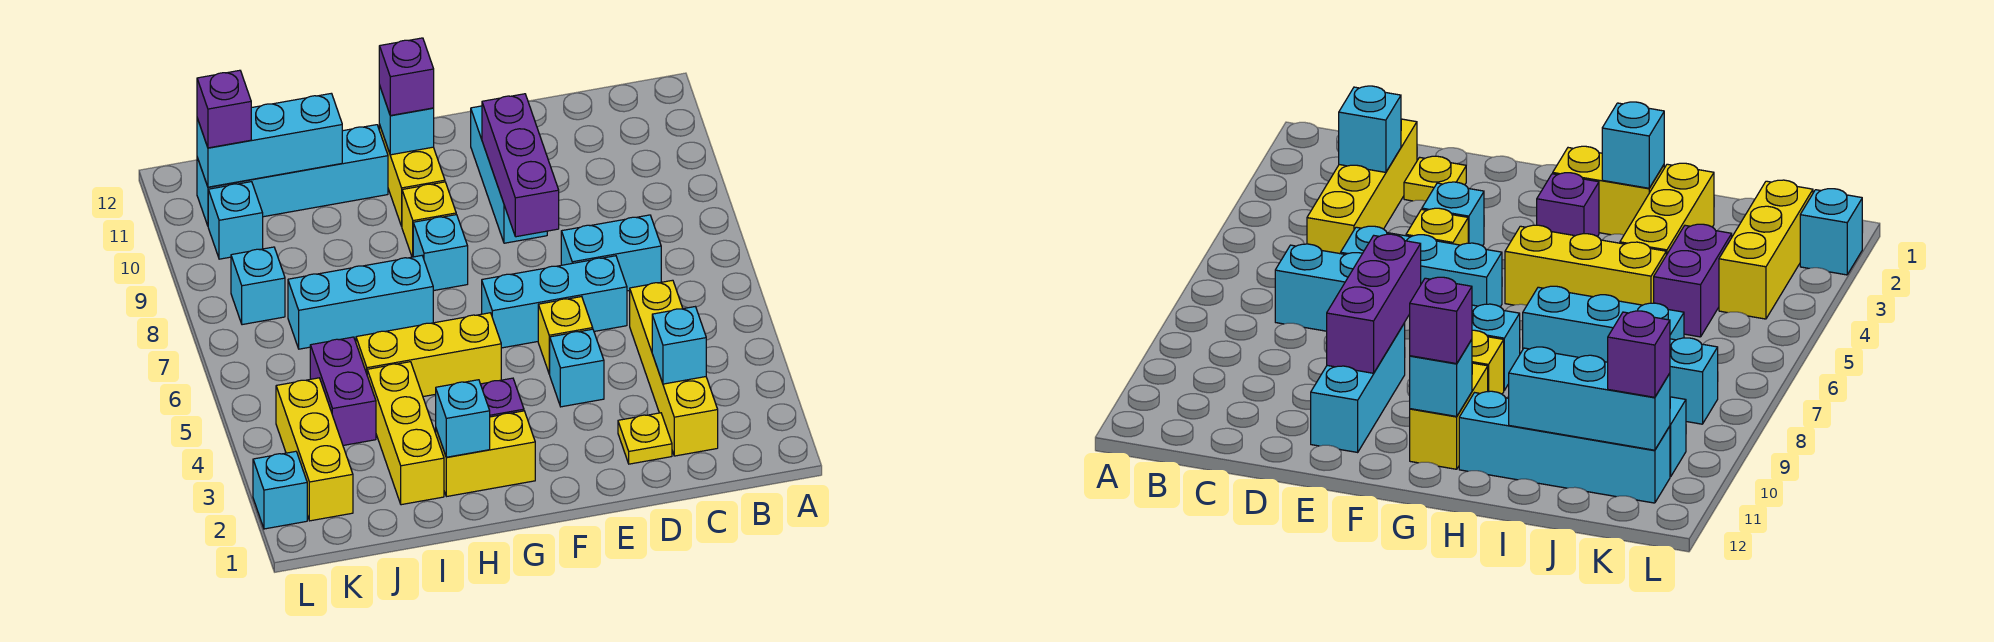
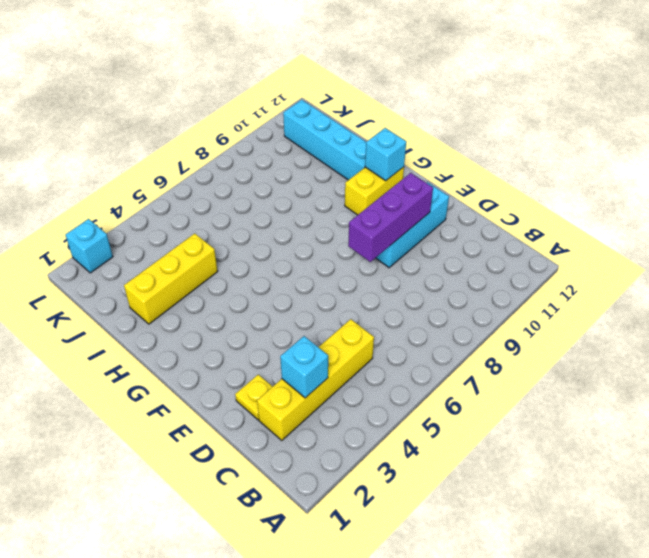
none -> cyan brick C7:D7 level 1
none -> cyan brick D6:F6 level 1
none -> cyan brick E4 level 1

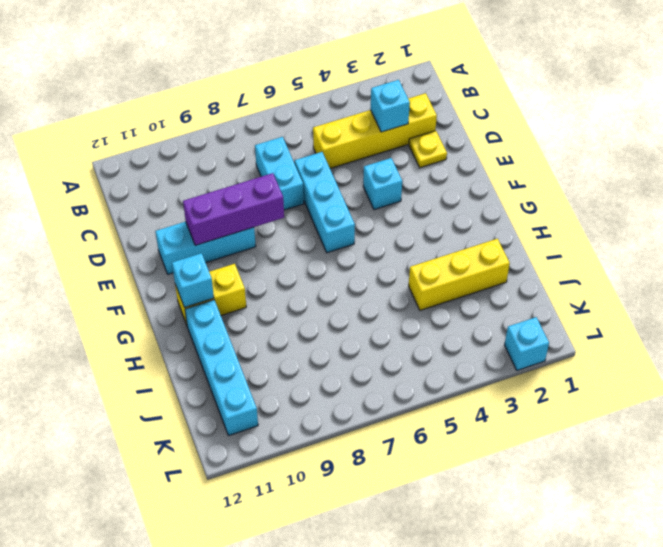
none -> yellow brick E5 level 1
none -> yellow brick G2:H2 level 1
none -> purple brick G3 level 1

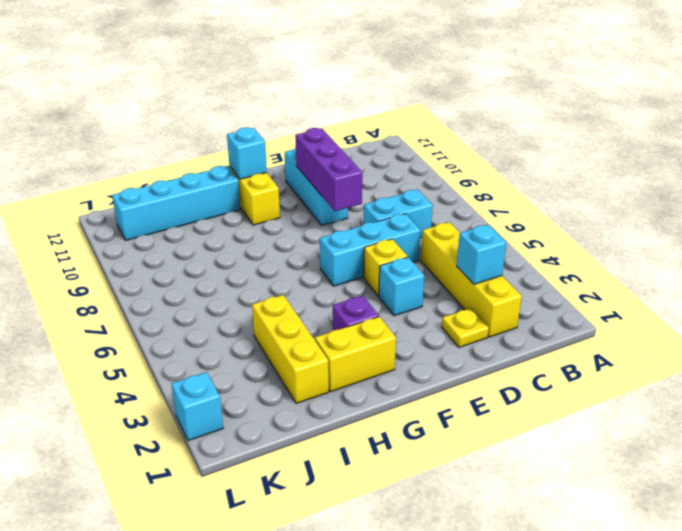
none -> yellow brick G5:I5 level 1
none -> cyan brick G8 level 1
none -> yellow brick G9 level 1

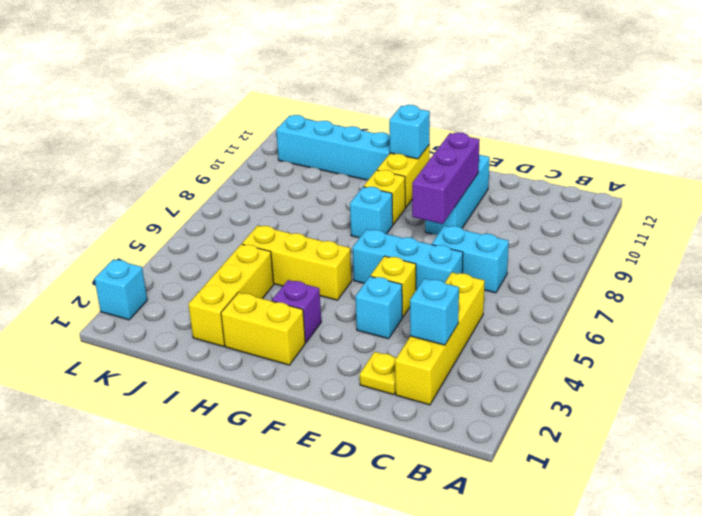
none -> cyan brick H7:J7 level 1
none -> purple brick J4:J5 level 1
none -> yellow brick K2:K4 level 1

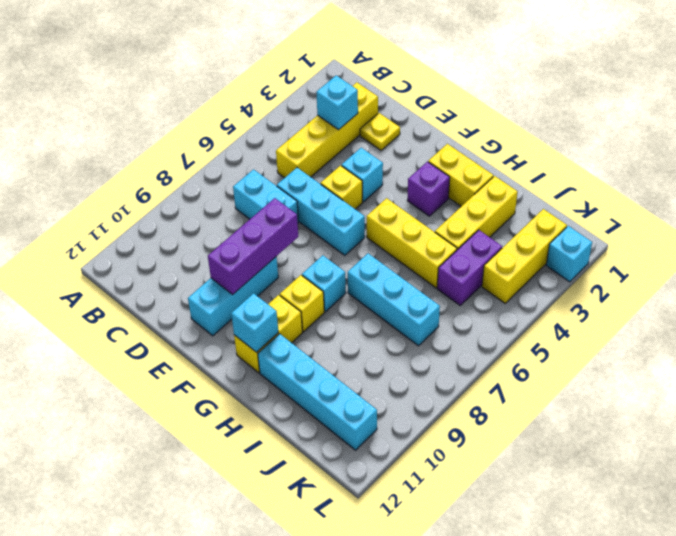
none -> cyan brick K8 level 1
none -> cyan brick K10 level 1
none -> cyan brick H2 level 2

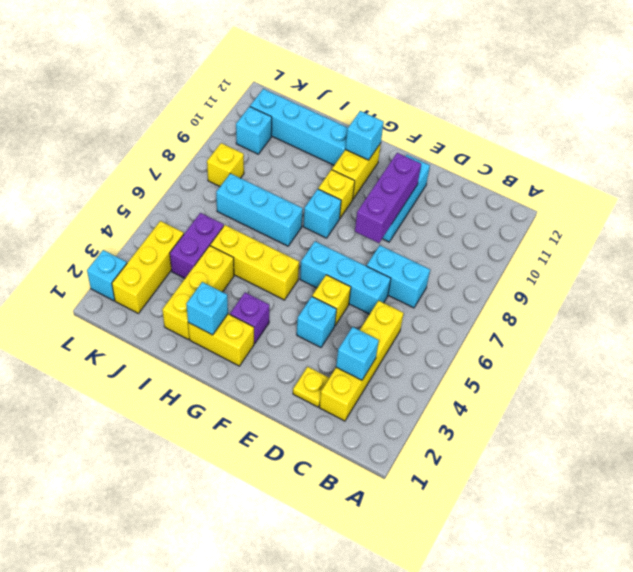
yellow brick K8 level 1 -> cyan brick K8 level 1
none -> cyan brick I11:K11 level 2
none -> purple brick G11 level 3
none -> purple brick K11 level 3

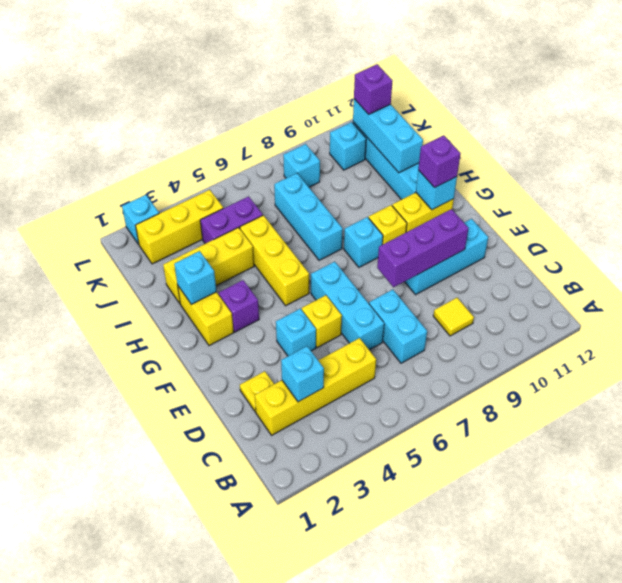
yellow tile C9 level 1 -> none

